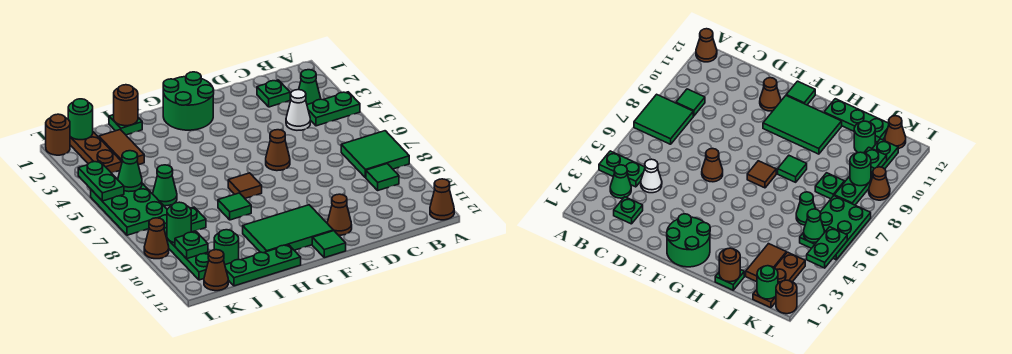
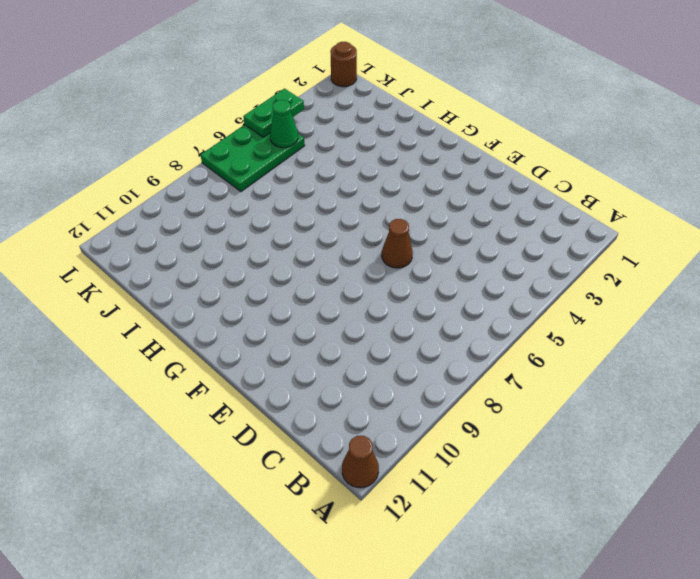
none -> green plate A4:B4 level 1
none -> green tile A7:B8 level 1
none -> green cone B3 level 1
none -> green tile B9 level 1

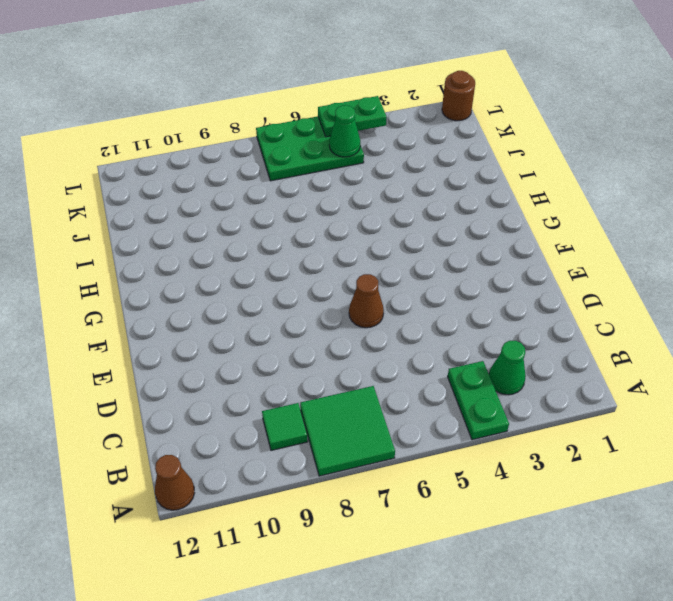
none -> green plate C2 level 1
none -> white cone C4 level 1
none -> brown cone E11 level 1
none -> green round brick F1:G2 level 1

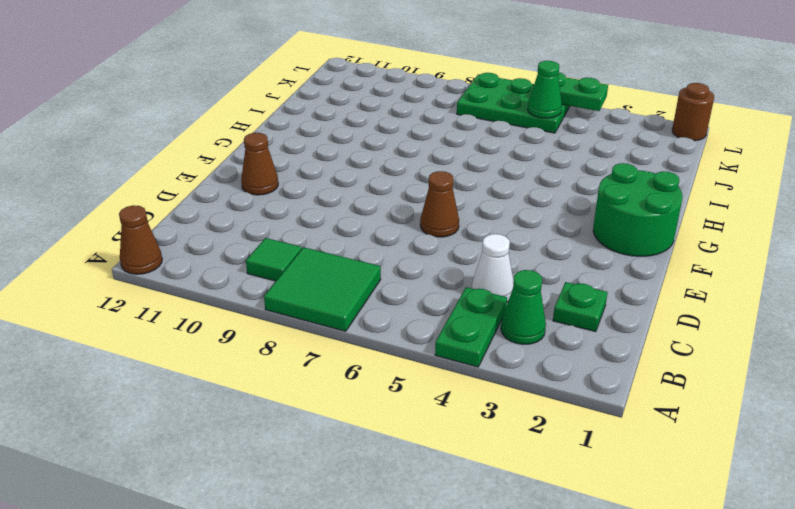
none -> green tile F10:H11 level 1
none -> green tile F12 level 1
none -> brown tile G7 level 1
none -> green tile H8 level 1

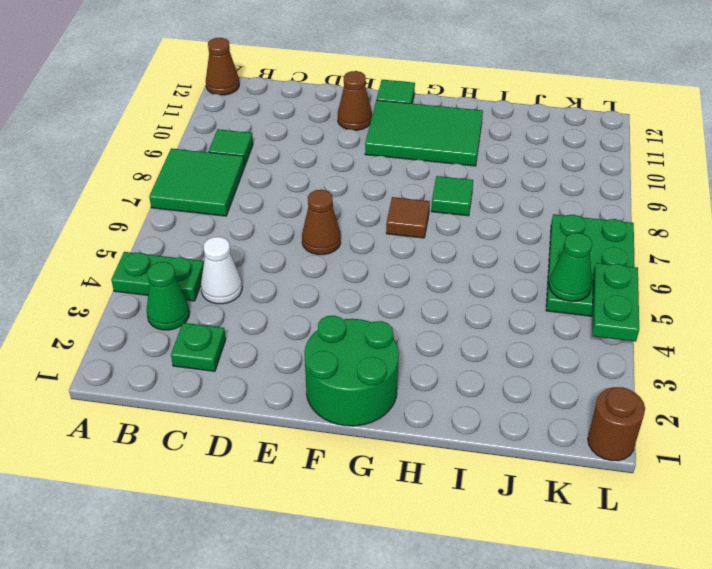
none -> green plate H12:J12 level 1
none -> green plate I1 level 1
none -> brown tile J2:J3 level 1
none -> green cone J6 level 1

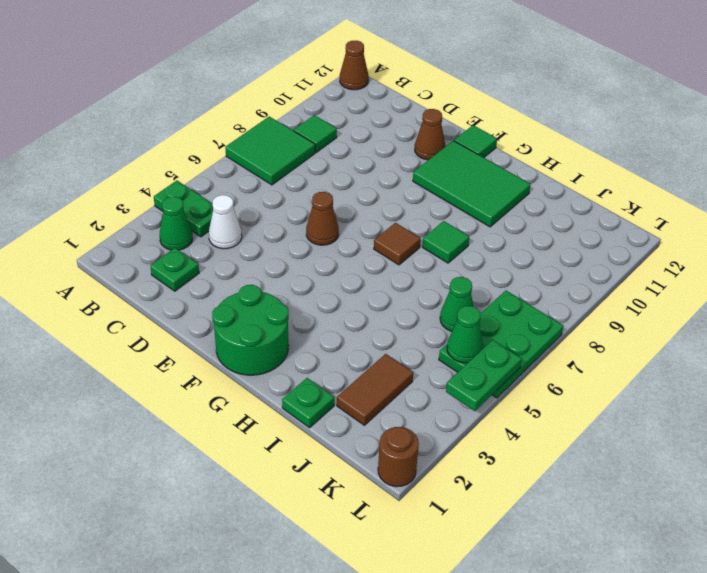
none -> green plate H12:J12 level 1
none -> green plate J8 level 1
none -> green round brick J11 level 1
none -> brown plate K1:K3 level 1

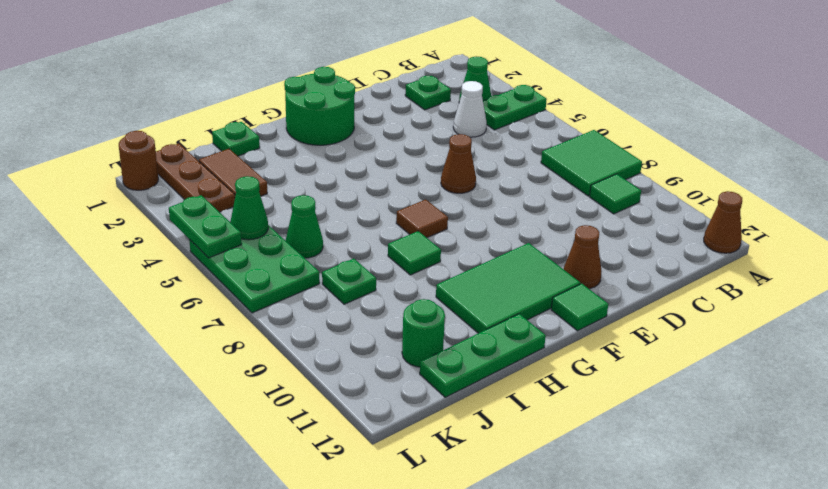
none -> green plate K8:K11 level 1
none -> brown cone K12 level 1
none -> brown cone L9 level 1
none -> brown round brick I1 level 2

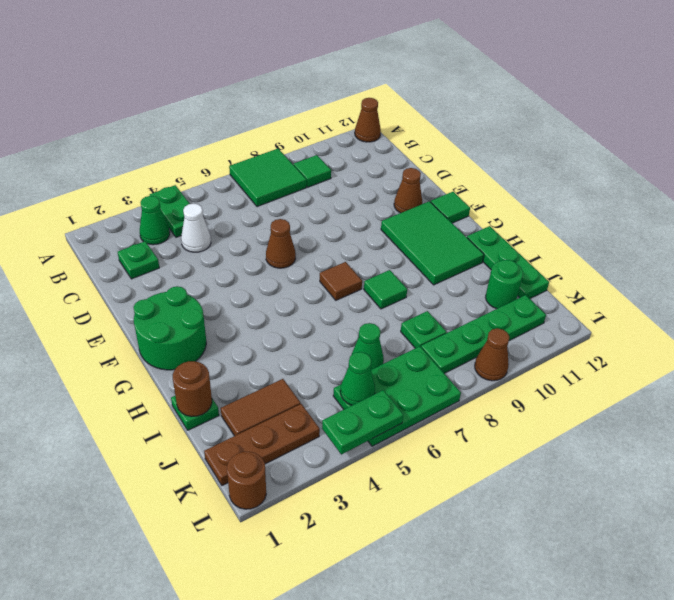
none -> brown cone K12 level 1
none -> green round brick K1 level 2
none -> green round brick K9 level 2
none -> green plate K10 level 2

